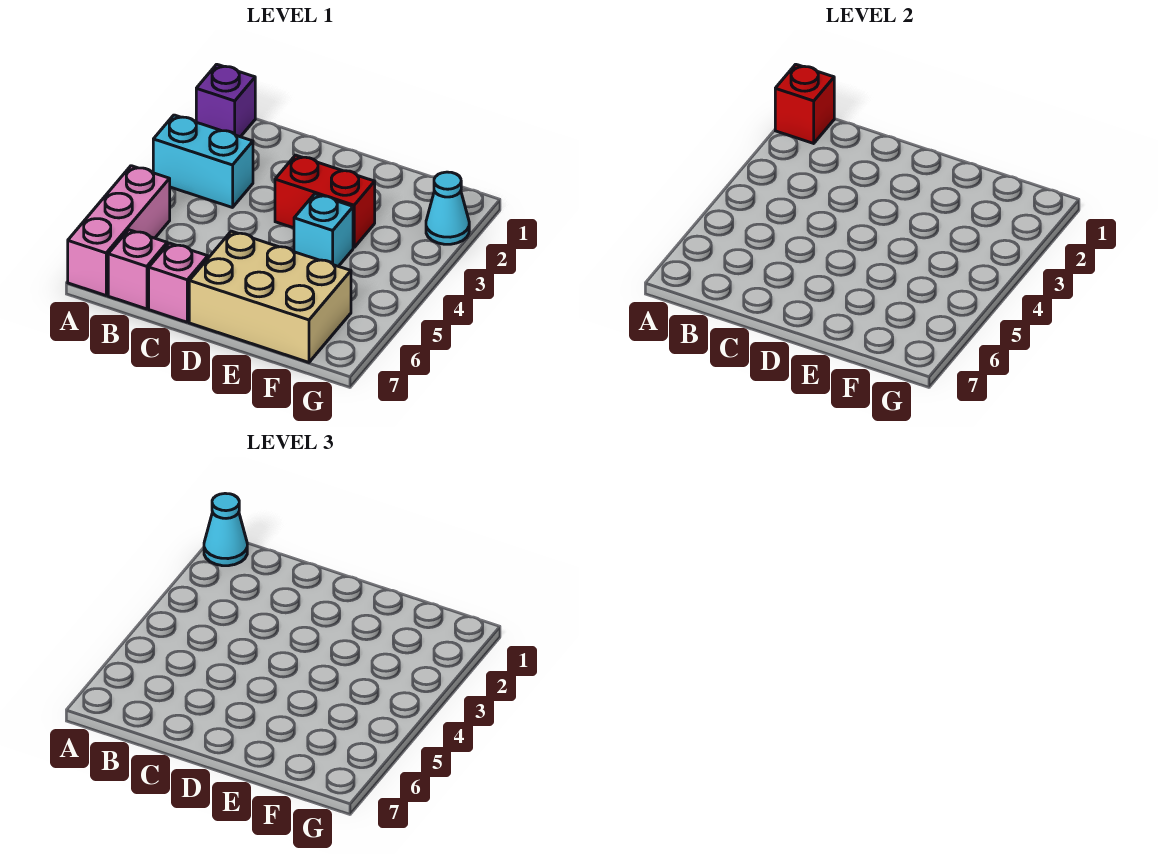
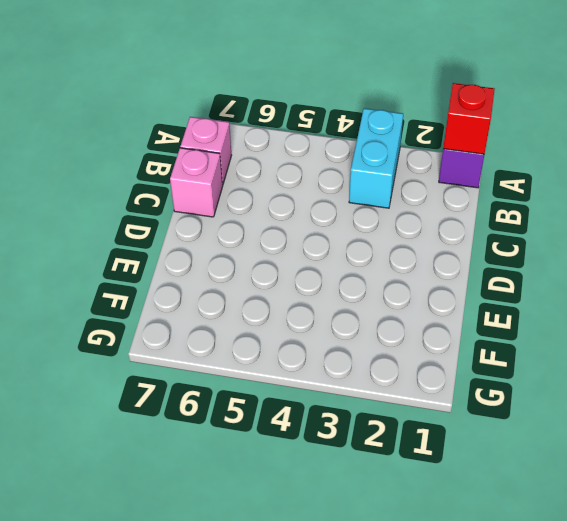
none -> pink brick A5:A7 level 1
none -> red brick D3:E3 level 1

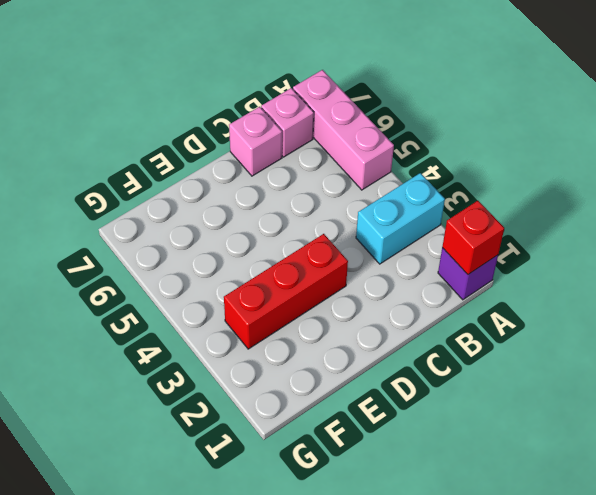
red brick D3:F3 level 1 -> red brick D3:E3 level 1
none -> tan brick D6:F7 level 1
none -> cyan brick E4 level 1

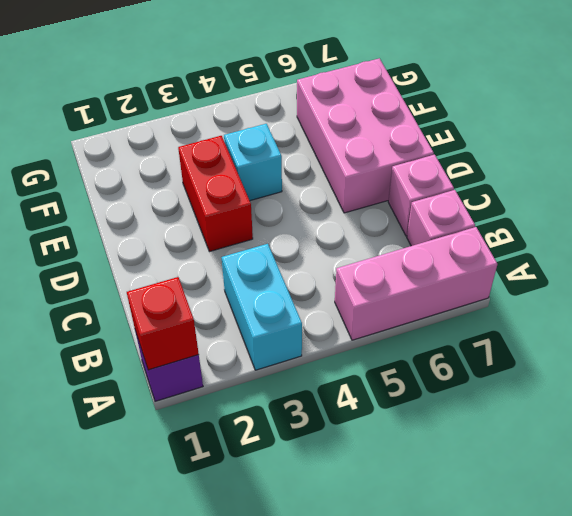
pink brick D6:F7 level 1 -> tan brick D6:F7 level 1
none -> cyan cone G2 level 1
none -> cyan cone A1 level 3

